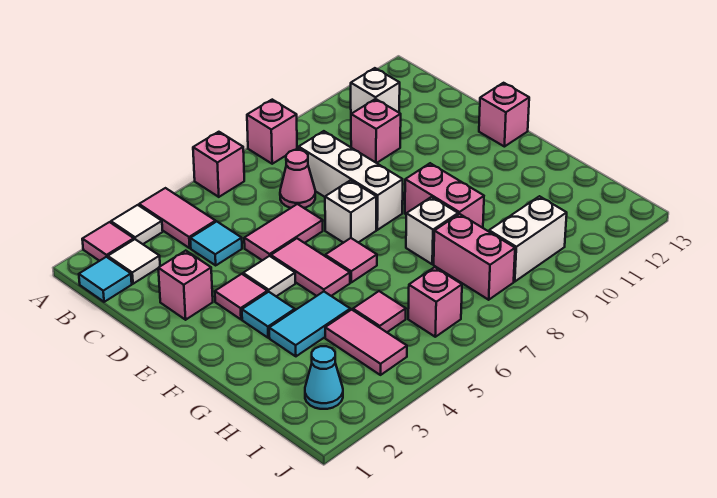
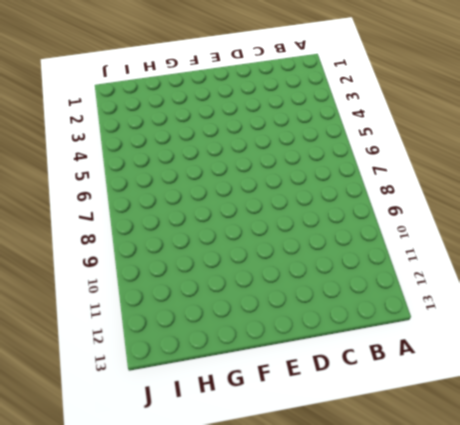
none -> pink tile A2 level 1
none -> white tile A3 level 1
none -> pink tile A4:B4 level 1
none -> pink brick A6 level 1

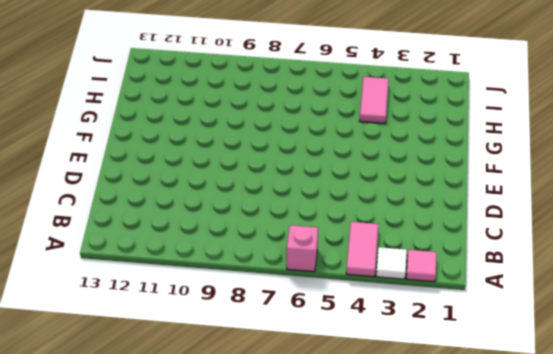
none -> pink brick A8 level 1
none -> cyan tile B1 level 1
none -> white tile B2 level 1
none -> white brick B11 level 1

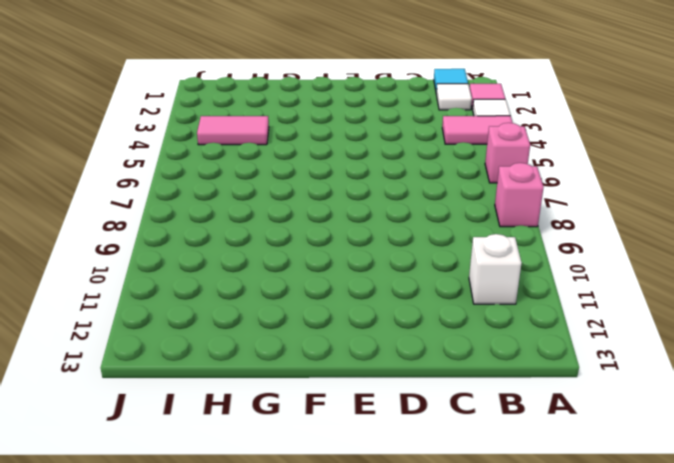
none -> cyan tile C4 level 1
none -> pink cone C7 level 1
none -> white brick C8:E8 level 1
none -> pink brick C10 level 1

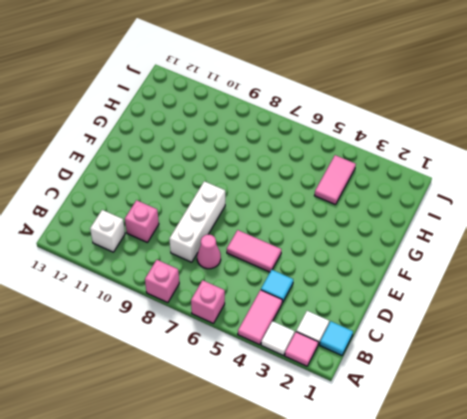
none -> pink brick D2 level 1
none -> pink tile E3 level 1
none -> white tile E4 level 1
none -> pink tile E5:F5 level 1

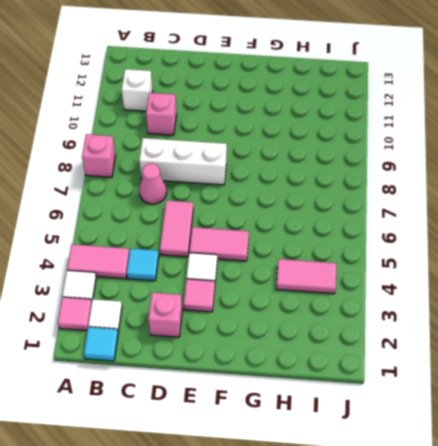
none -> pink brick A6 level 1
none -> white brick E7 level 1
none -> pink brick E13 level 1
none -> cyan tile F3 level 1

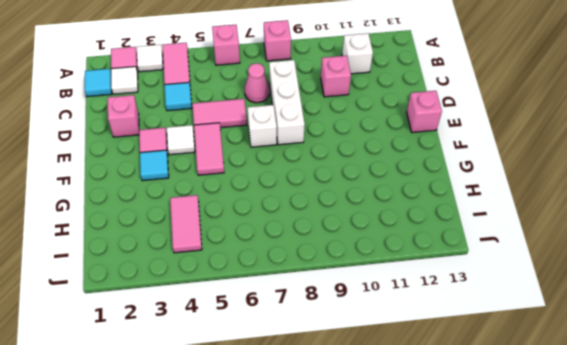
none -> pink tile F6 level 1
none -> pink brick F9:G9 level 1
none -> cyan tile G3:G4 level 1
none -> white brick G8 level 1

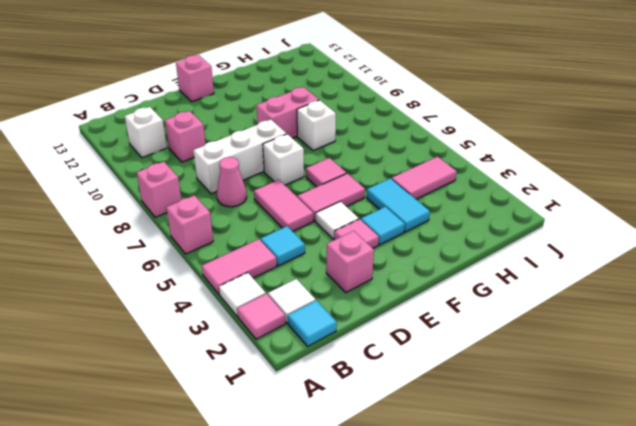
none -> pink tile H5 level 1
none -> pink brick H8:I8 level 1
none -> cyan cone I2 level 1
none -> pink brick I6 level 1

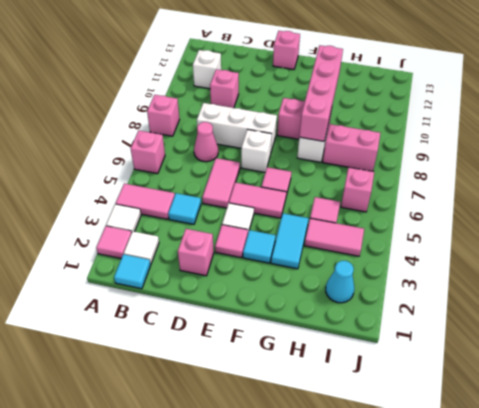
pink brick G8:G11 level 2 -> none
none -> white brick I9:I10 level 1

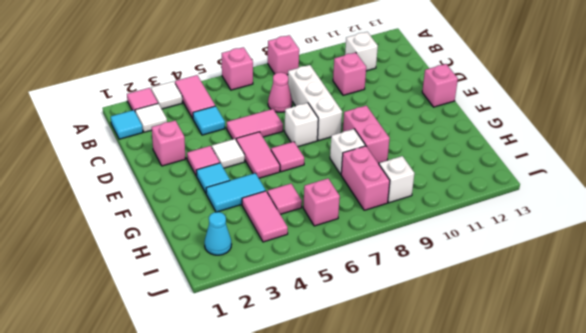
white brick I9 level 1 -> white brick I9:I10 level 1

